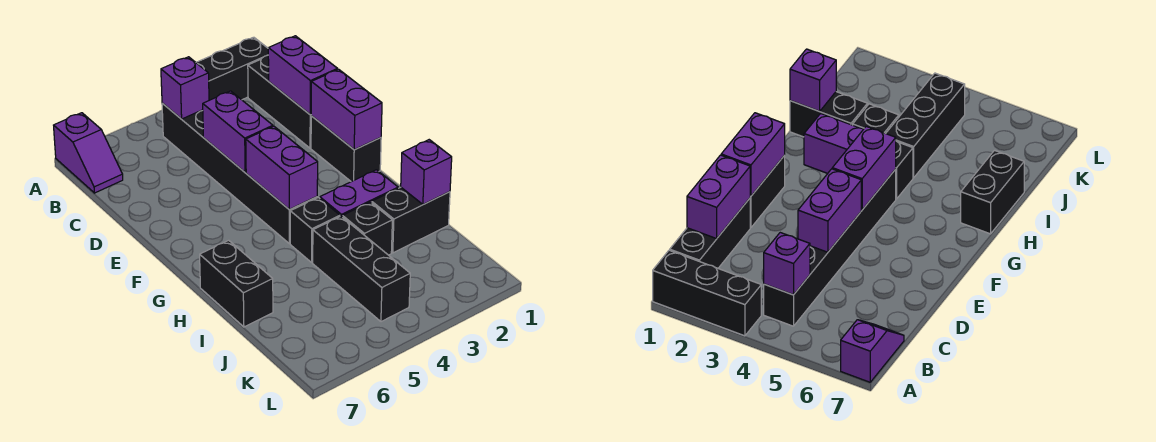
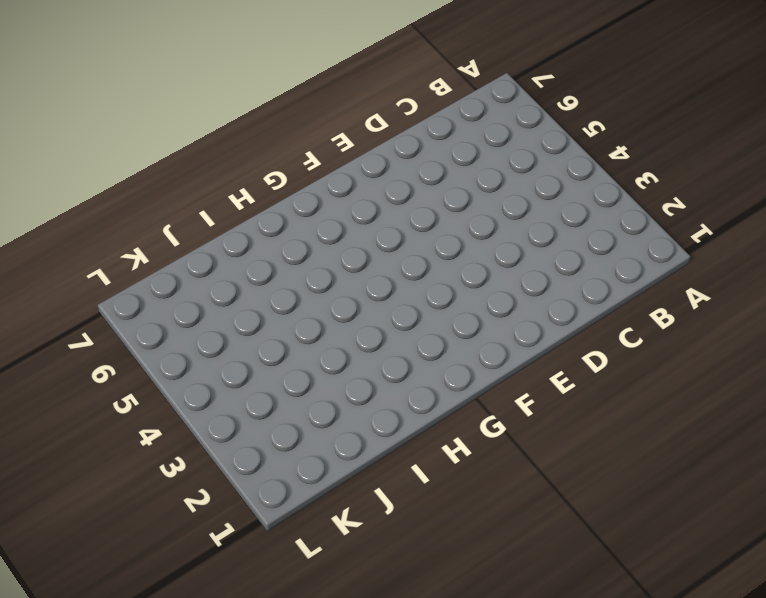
none -> black brick A1:A3 level 1
none -> purple slope A7:B7 level 1 top A
none -> black brick B1:D1 level 1

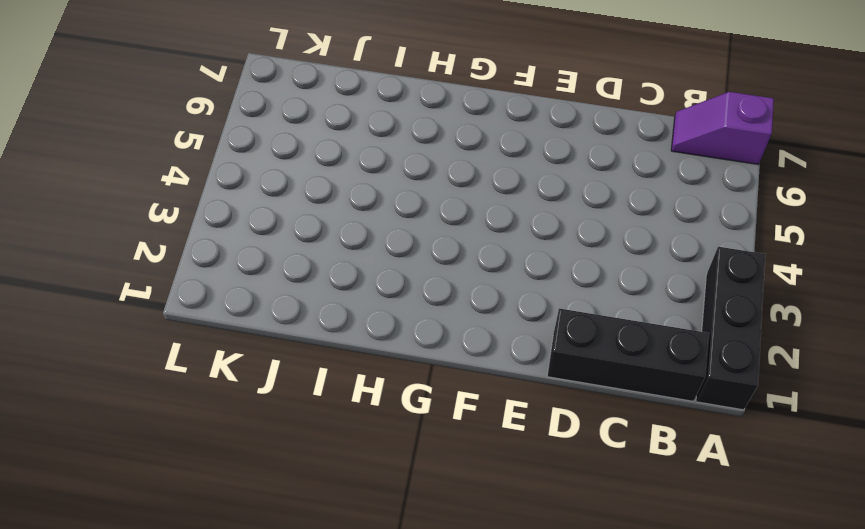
none -> black brick B4:G4 level 1
none -> black brick E1:F1 level 1
none -> purple brick H2:H3 level 1

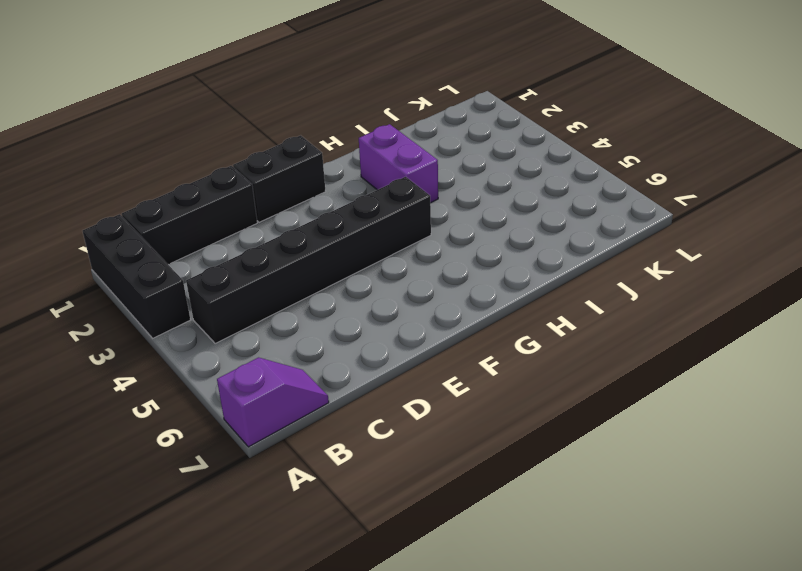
none -> black brick H4 level 1
none -> black brick H7:I7 level 1
none -> black brick I1:I2 level 1

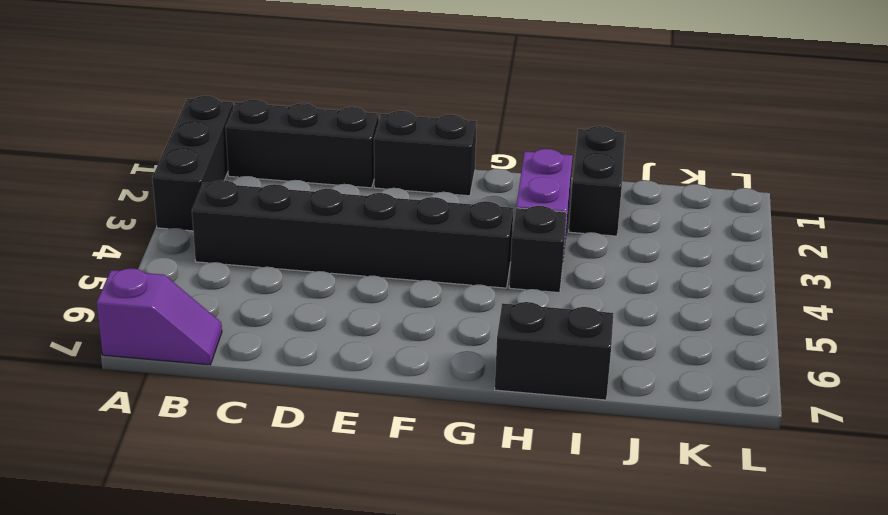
none -> black brick I3 level 1
none -> black brick I4:K4 level 1
none -> purple brick B4 level 2

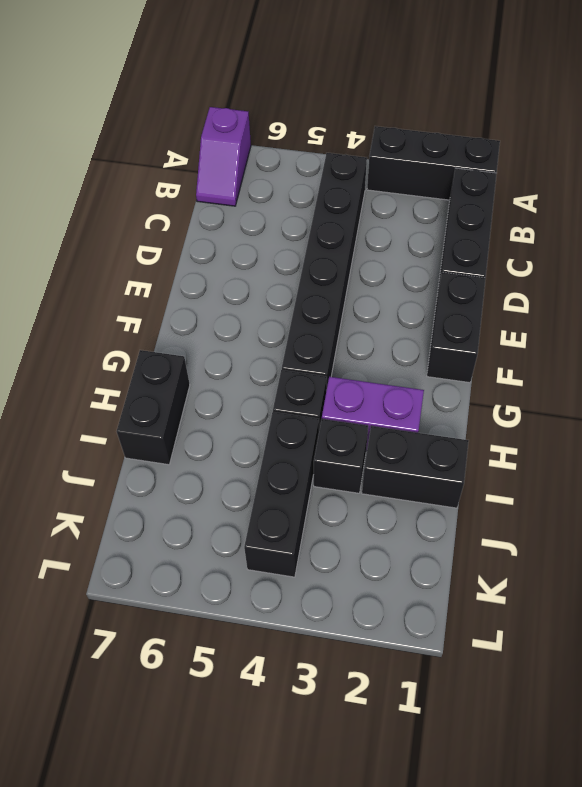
none -> purple brick B4 level 2
none -> purple brick C1:D1 level 2
none -> purple brick D4:E4 level 2

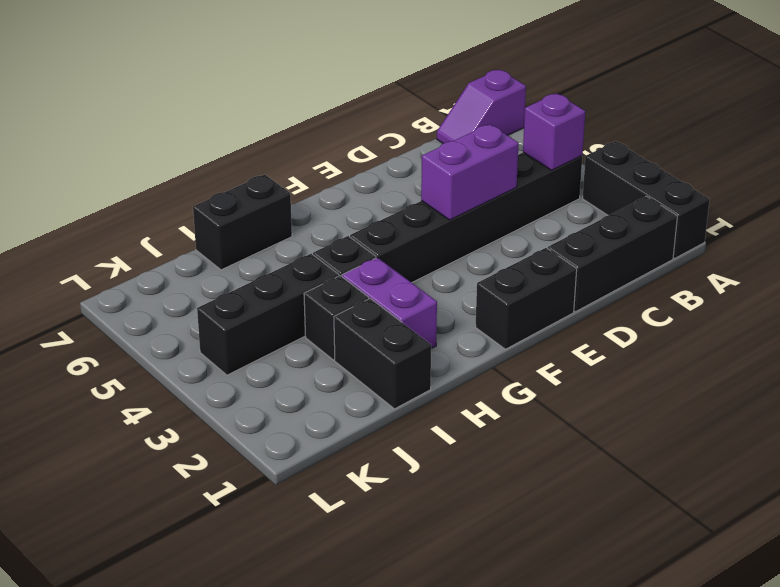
none -> purple brick C1:D1 level 2
none -> purple brick E1:F1 level 2
none -> purple brick F4:G4 level 2

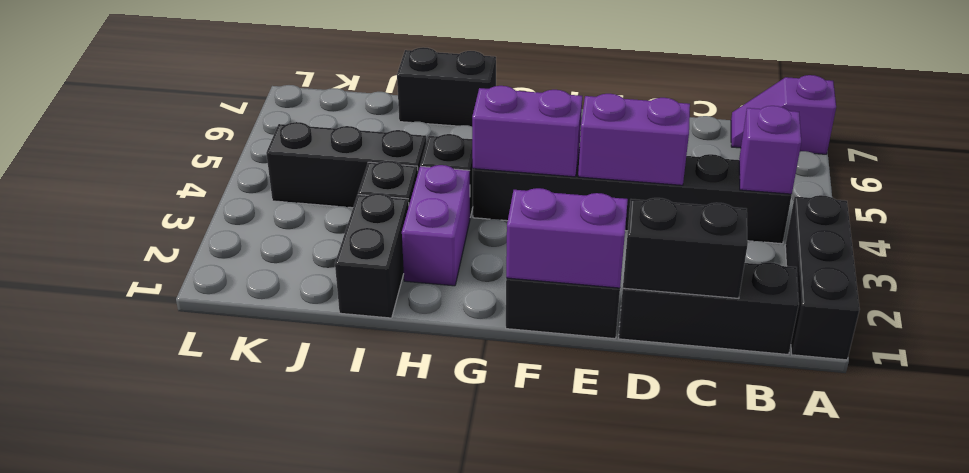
black brick C1:D1 level 2 -> purple brick C1:D1 level 2
none -> purple brick I1 level 2

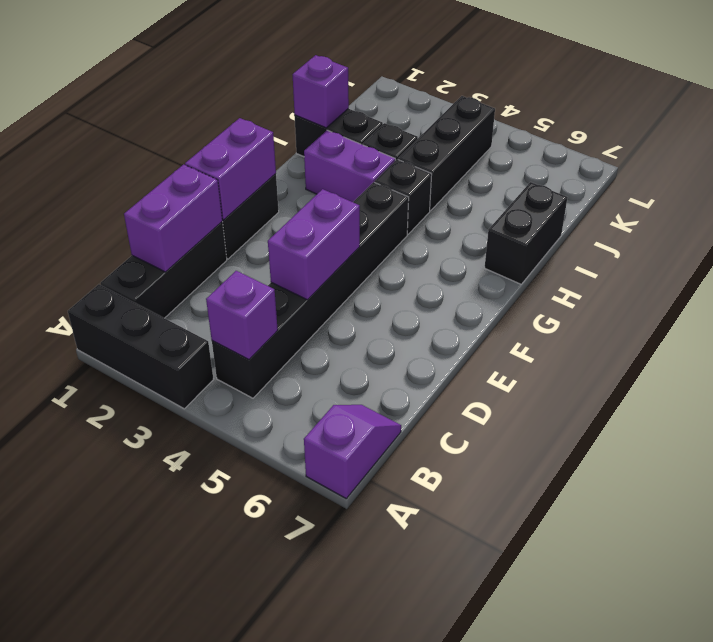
none -> purple brick F4:G4 level 2

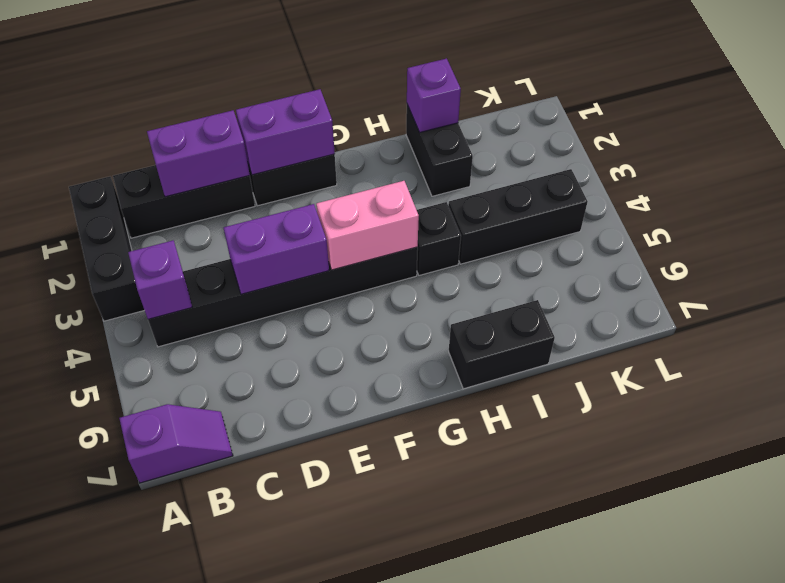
pink brick F4:G4 level 2 -> purple brick F4:G4 level 2
none -> purple brick H2:H3 level 1
none -> black brick I3 level 1

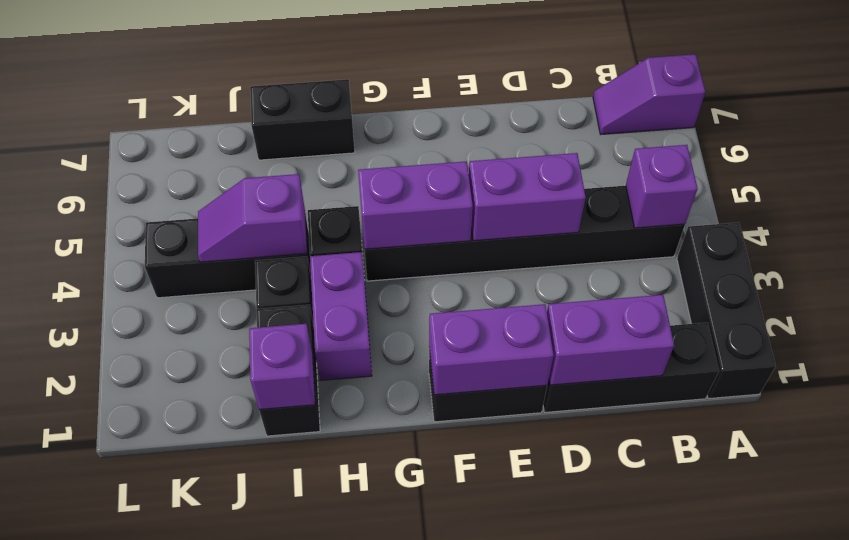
purple slope I4:J4 level 2 top I -> none

